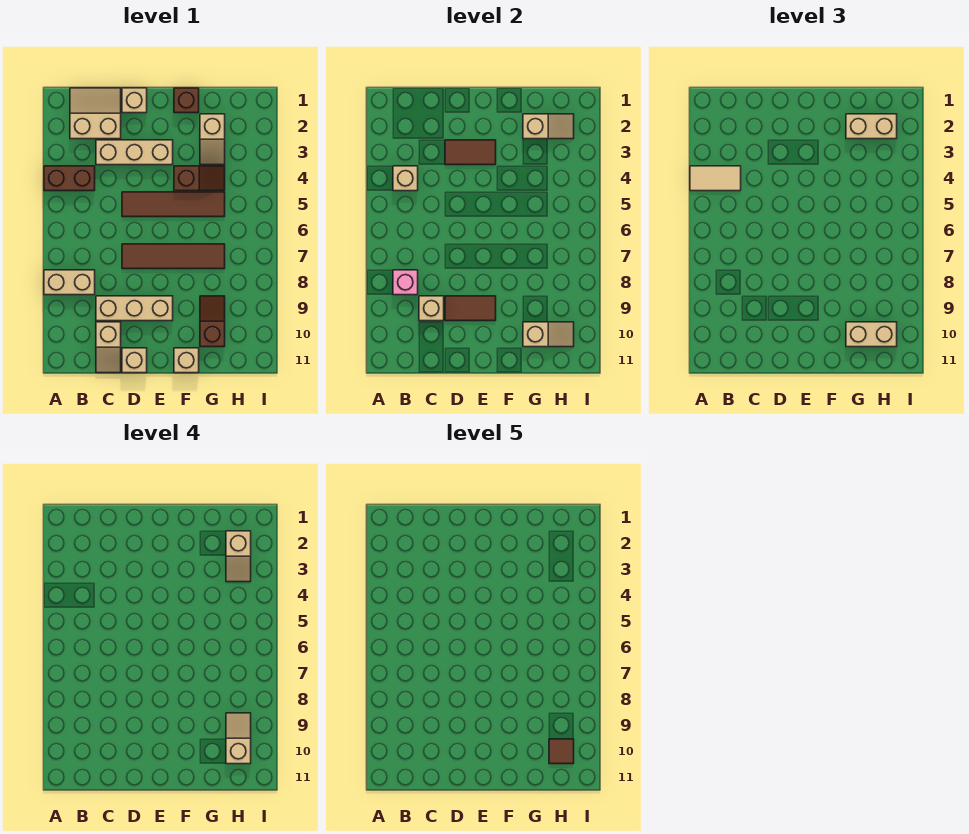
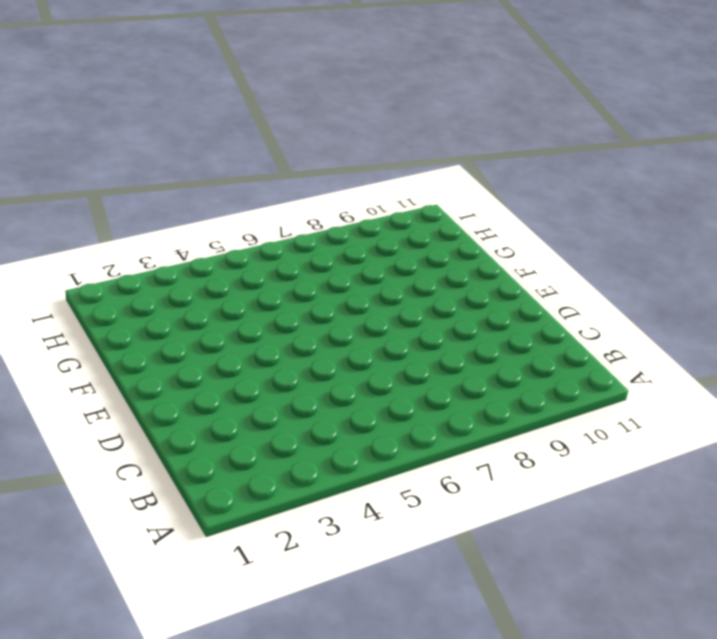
none -> brown brick A4:B4 level 1
none -> tan brick A8:B8 level 1
none -> tan slope B1:C2 level 1 top 2

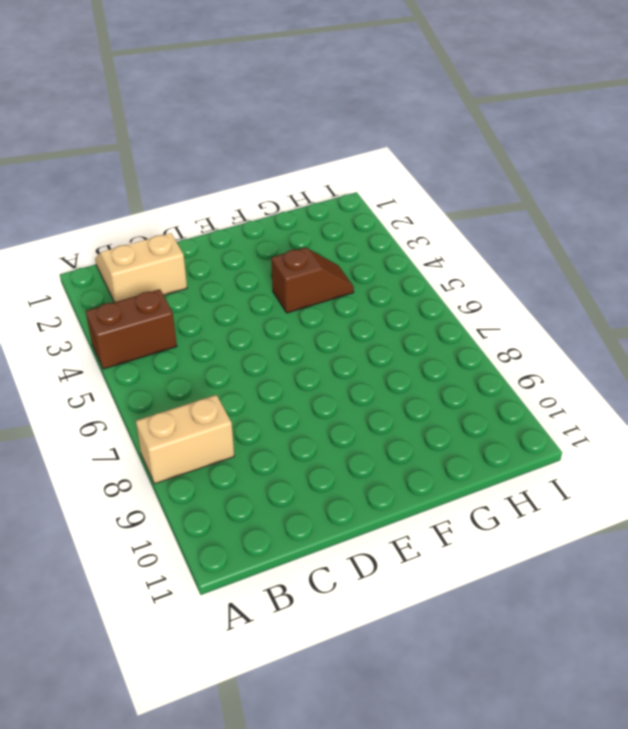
none -> tan brick C3:E3 level 1
none -> tan brick C9:E9 level 1
none -> tan slope C10:C11 level 1 top 10

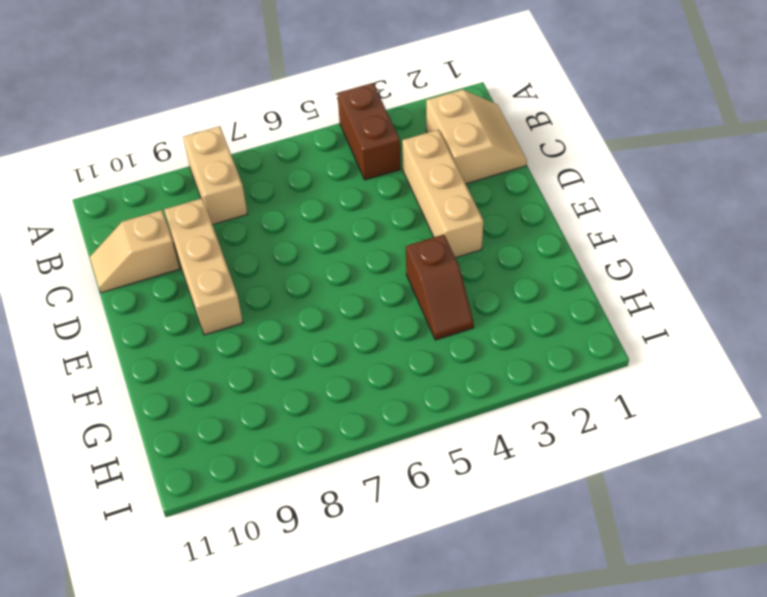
none -> tan brick D1 level 1
none -> brown tile D5:G5 level 1
none -> brown tile D7:G7 level 1

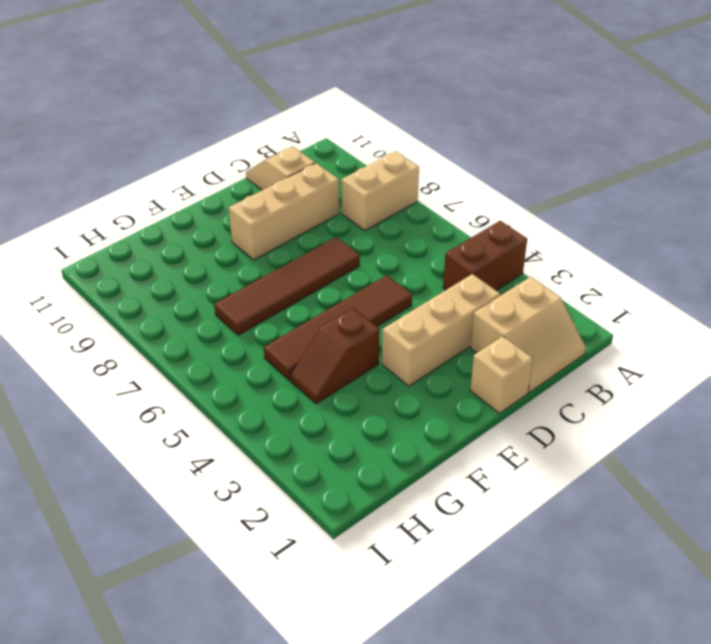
none -> tan brick D11 level 1
none -> brown brick F1 level 1
none -> tan brick F11 level 1

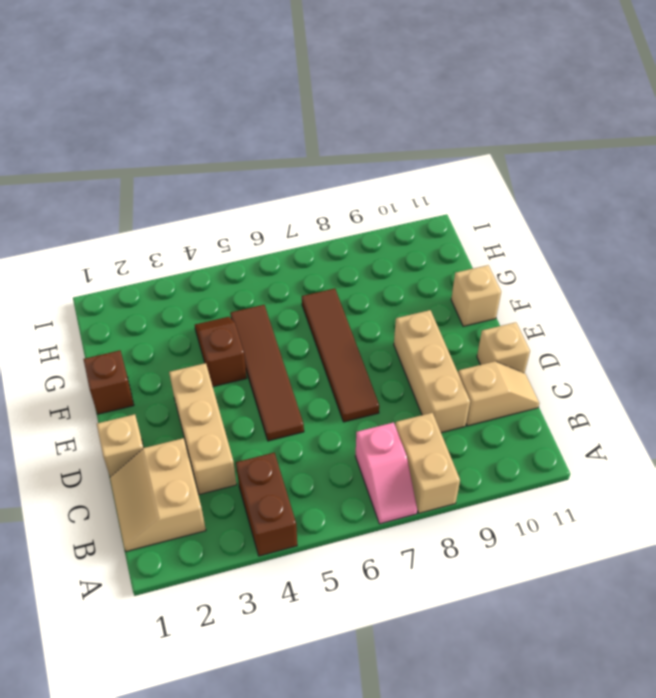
pink slope A7:B7 level 1 top B -> none
none -> tan slope G2:G3 level 1 top 2
none -> brown slope G9:G10 level 1 top 10
none -> tan brick B4 level 2

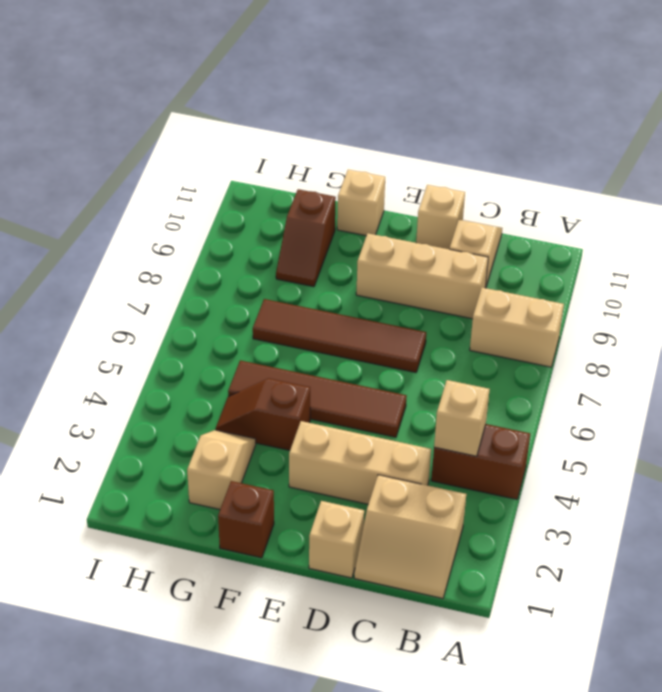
none -> pink brick B8 level 2
none -> tan brick C9 level 2
none -> brown tile D3:E3 level 2

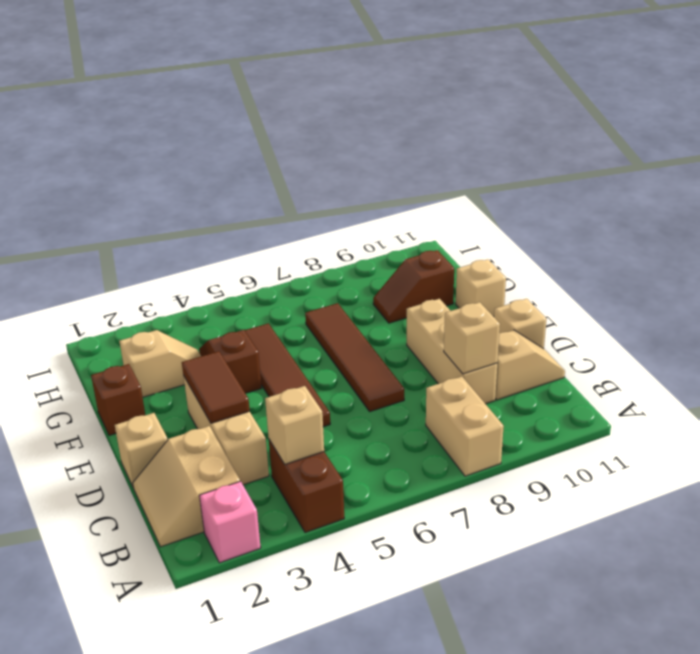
pink brick A2 level 1 -> pink brick B8 level 2
none -> brown tile D9:E9 level 2
none -> tan slope G2:H2 level 2 top G
none -> tan slope G10:H10 level 2 top G

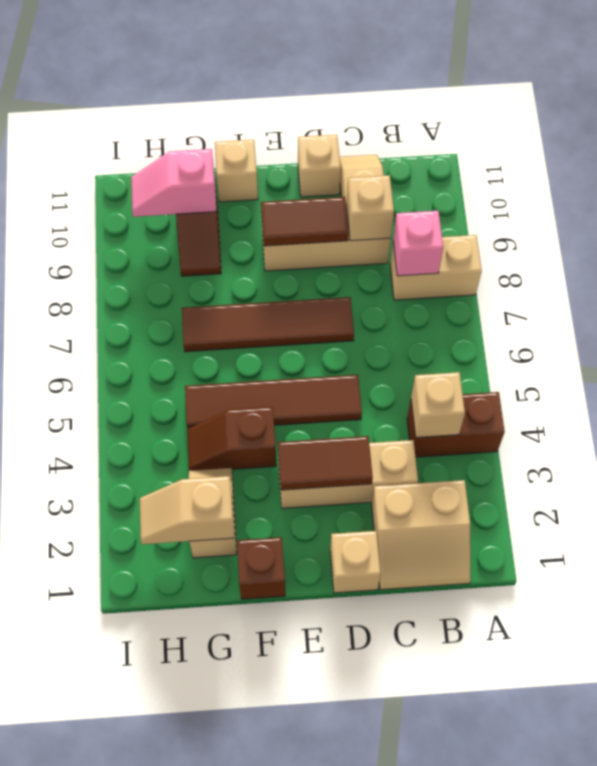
pink slope G10:H10 level 2 top G -> tan slope G10:H10 level 2 top G
none -> tan tile A4:B4 level 3
none -> tan brick G2:H2 level 3
none -> tan brick G10:H10 level 3

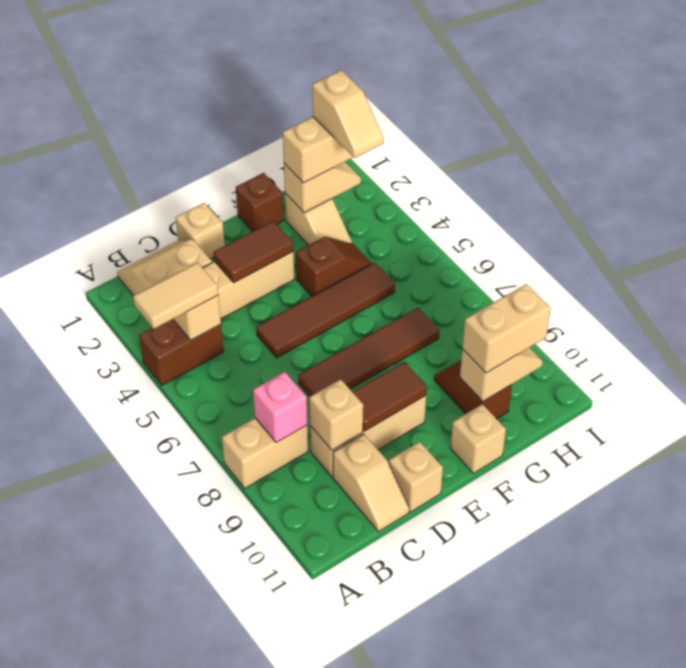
none -> tan slope H9:H10 level 4 top 10
none -> brown tile H10 level 5

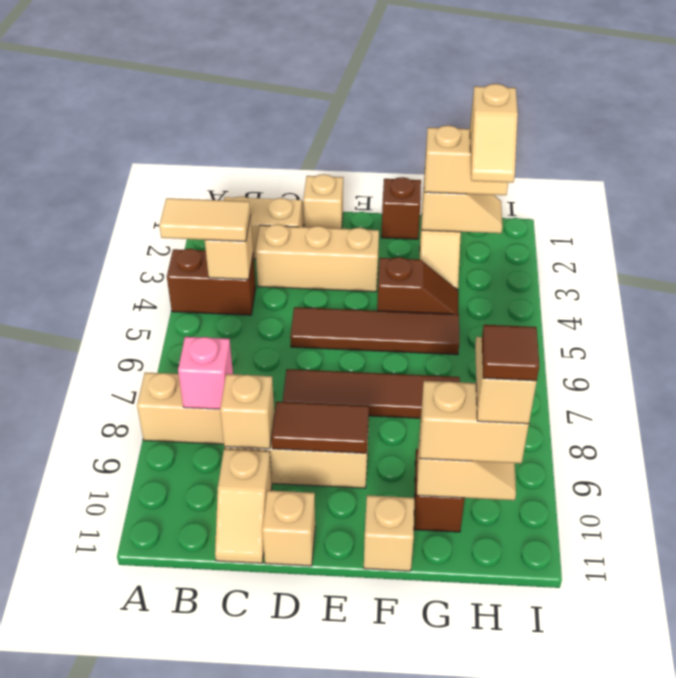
none -> brown tile D3:E3 level 2

